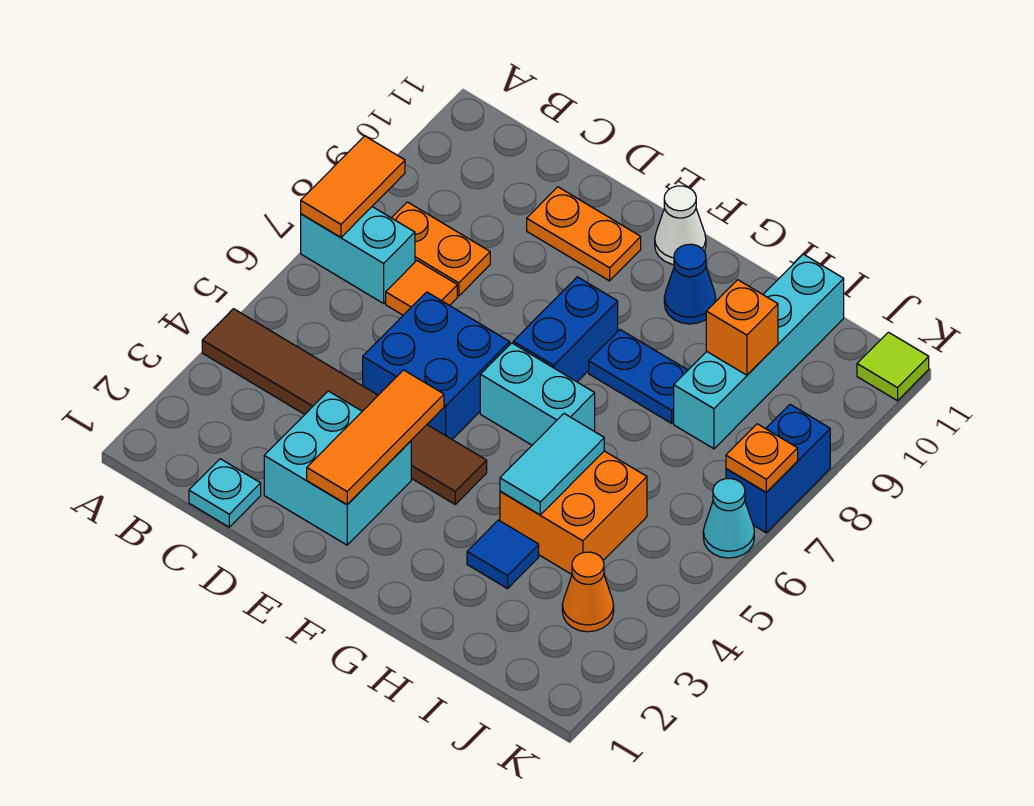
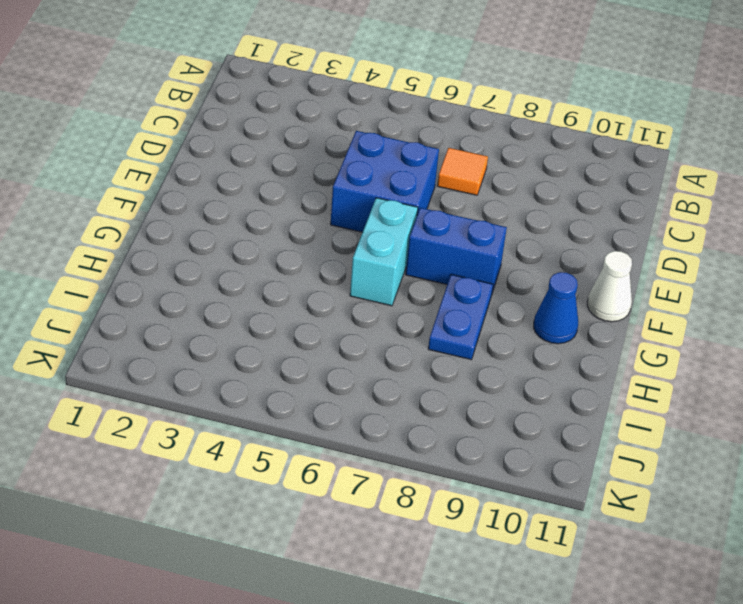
none -> brown tile A4:F4 level 1
none -> cyan brick A7:B7 level 1
none -> orange plate B8:C8 level 1

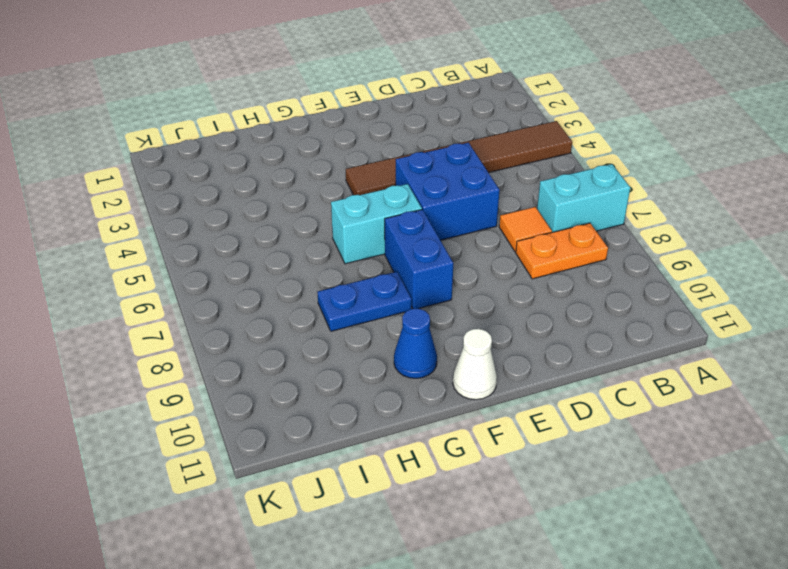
none -> cyan plate C1 level 1
none -> cyan brick D2:E3 level 1
none -> orange plate D10:E10 level 1

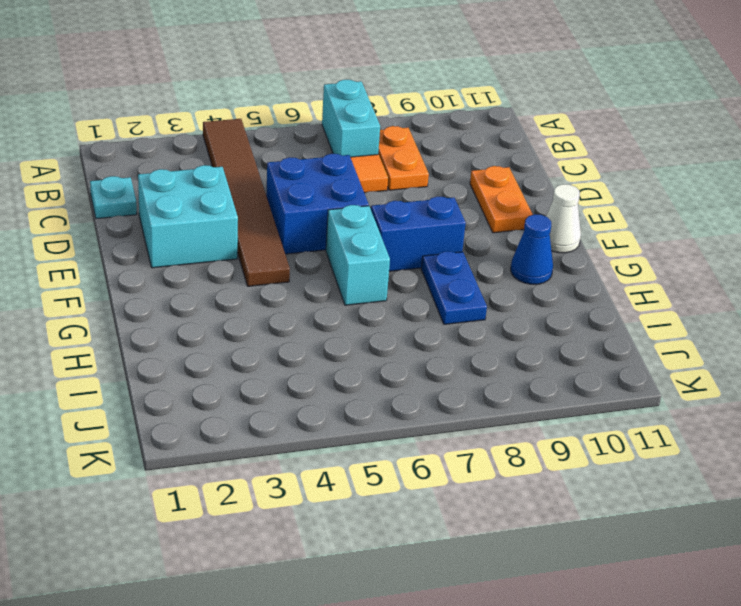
none -> blue tile H3 level 1
none -> orange brick H4:I5 level 1
none -> cyan brick I8:I11 level 1

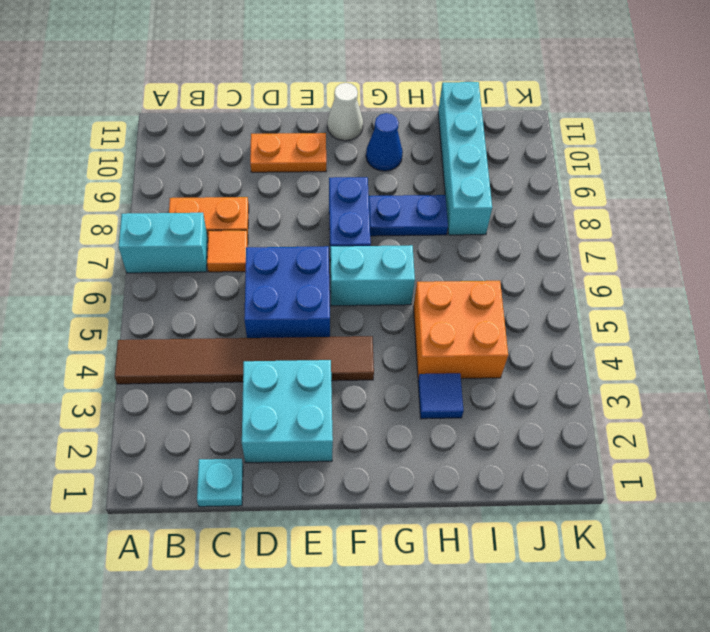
none -> orange cone J3 level 1
none -> cyan cone K6 level 1
none -> blue brick K7:K8 level 1

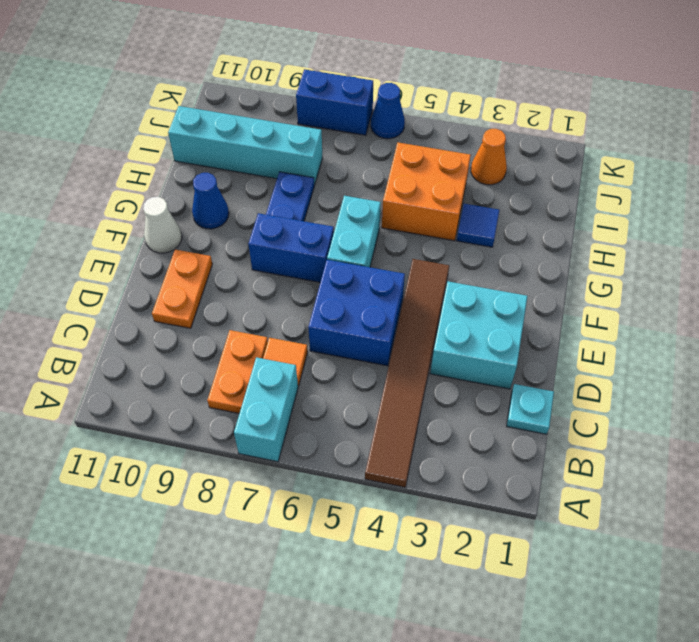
blue cone K6 level 1 -> cyan cone K6 level 1
none -> lime tile K11 level 1
none -> orange tile A7:A8 level 2
none -> orange tile E2:E4 level 2

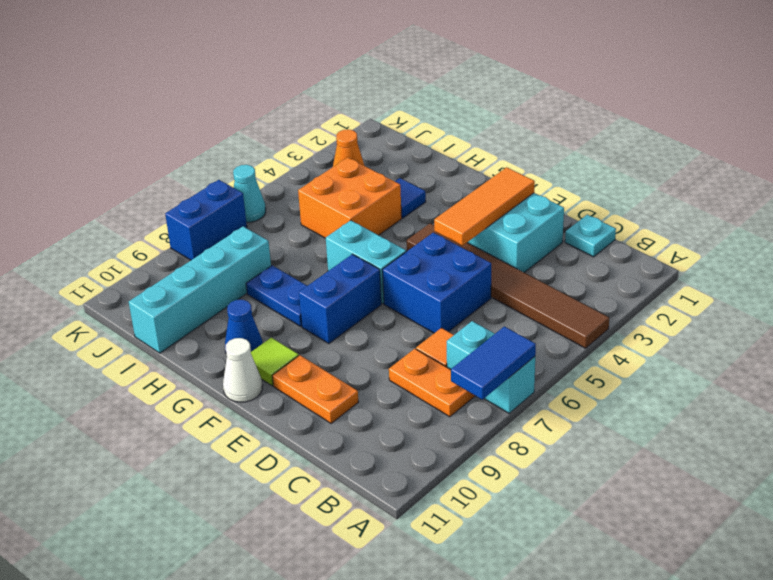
blue tile A7:A8 level 2 -> orange tile A7:A8 level 2
lime tile F10 level 1 -> lime tile K11 level 1
none -> cyan tile H4:H5 level 2
none -> orange brick I9 level 2
none -> orange plate K7 level 2

